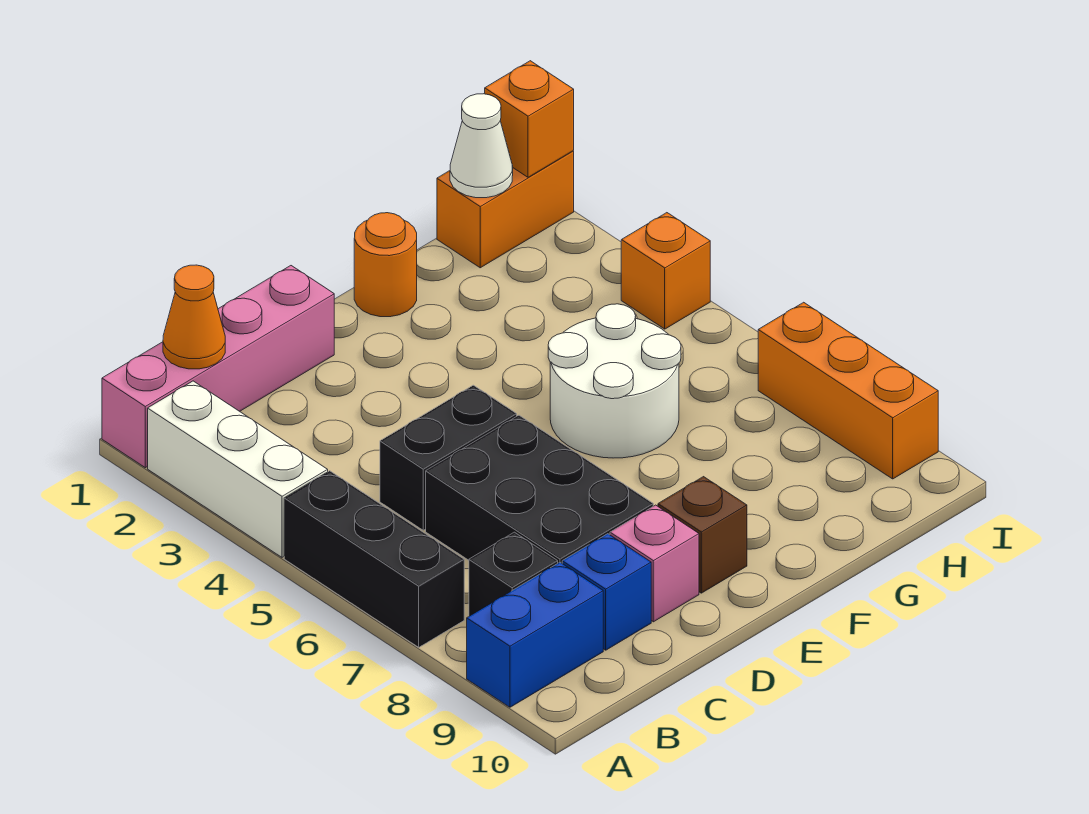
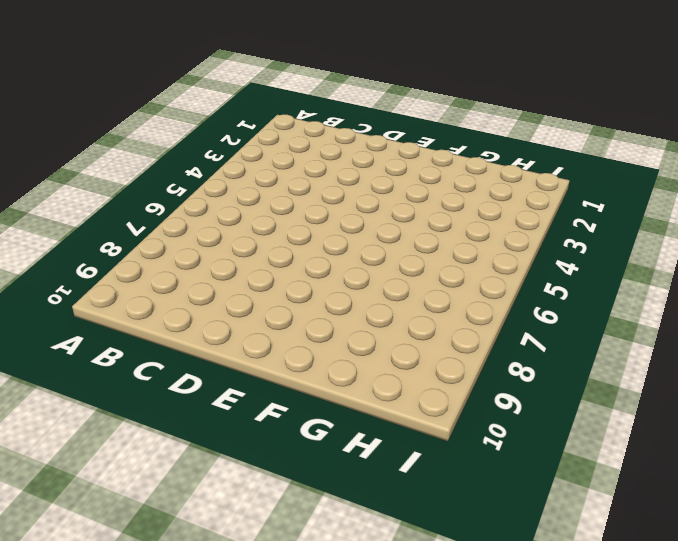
none -> pink brick A1:D1 level 1
none -> white brick A2:A4 level 1
none -> black brick A5:A7 level 1

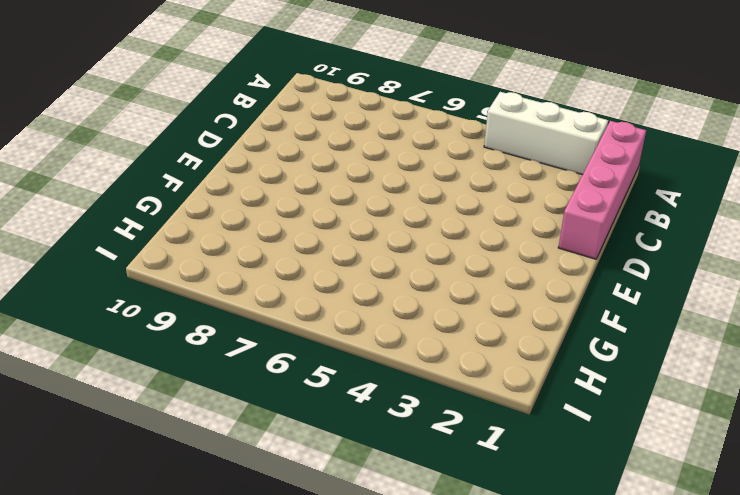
none -> black brick A5:A7 level 1
none -> blue brick A9:B9 level 1
none -> black brick B8 level 1

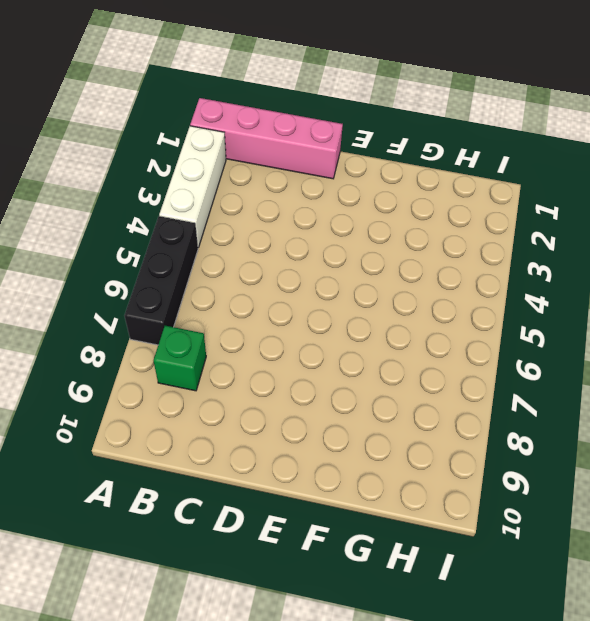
green brick B8 level 1 -> black brick B8 level 1
none -> blue brick A9:B9 level 1
none -> black brick C5:D5 level 1
none -> black brick C6:D8 level 1

